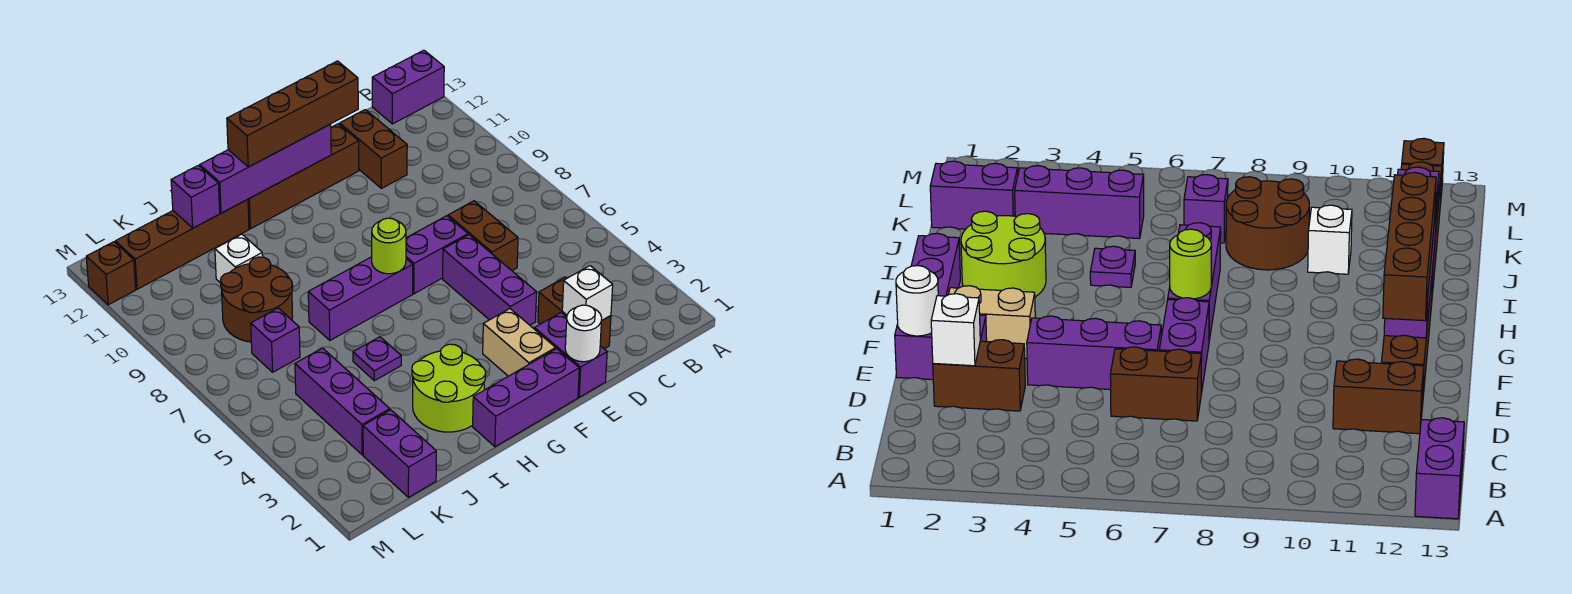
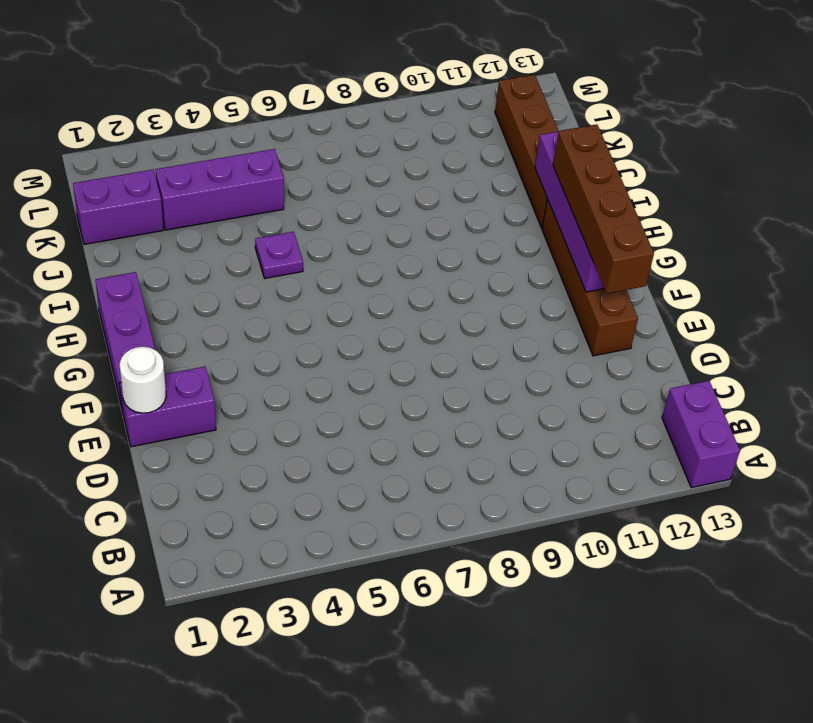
none -> brown brick D2:D3 level 1
none -> brown brick D6:D7 level 1
none -> brown brick D11:D12 level 1

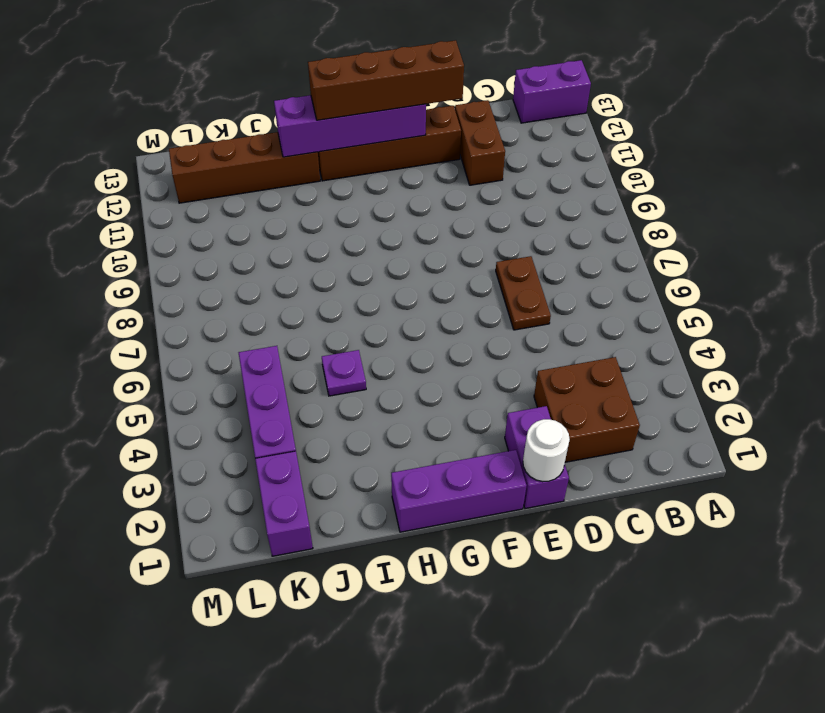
brown brick C2:D3 level 1 -> brown brick D2:D3 level 1
brown plate D6:D7 level 1 -> brown brick D6:D7 level 1
none -> purple brick E4:E6 level 1
none -> purple brick E7:F7 level 1
none -> tan brick F2:F3 level 1

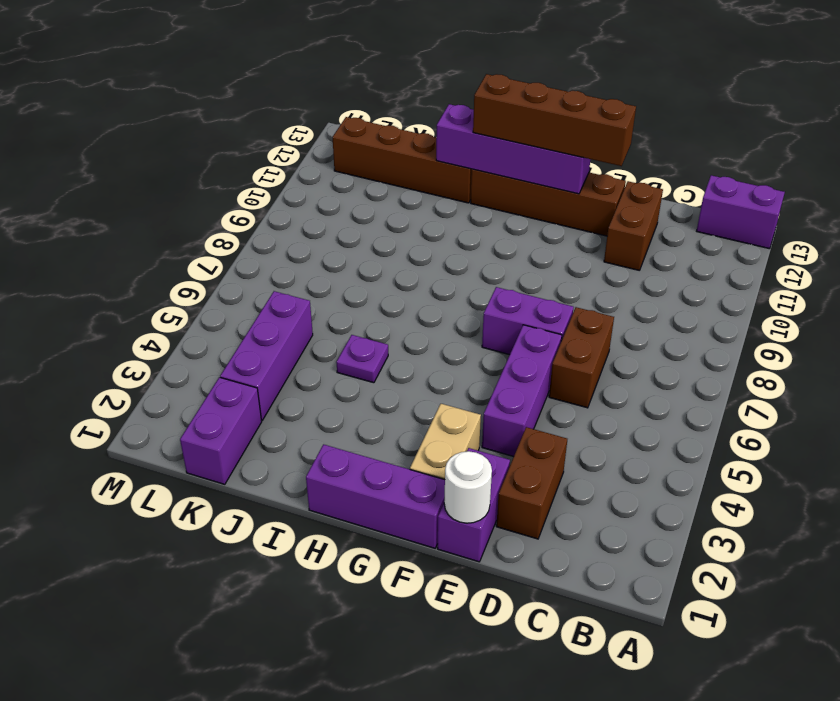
none -> purple brick G7:I7 level 1
none -> lime round brick H2:I3 level 1
none -> brown round brick J8:K9 level 1

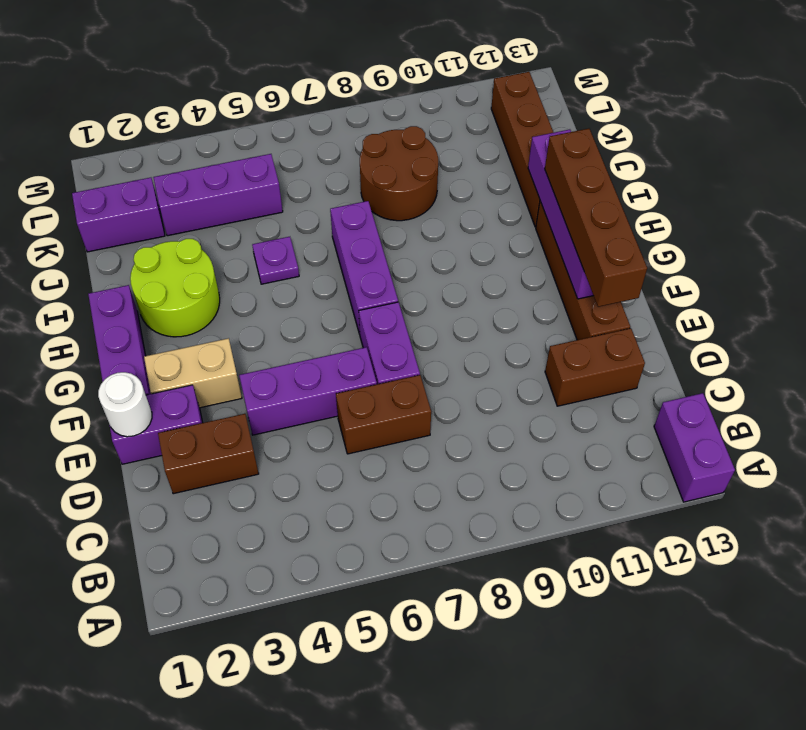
none -> white brick J10 level 1
none -> purple brick K7 level 1
none -> brown brick M12 level 1

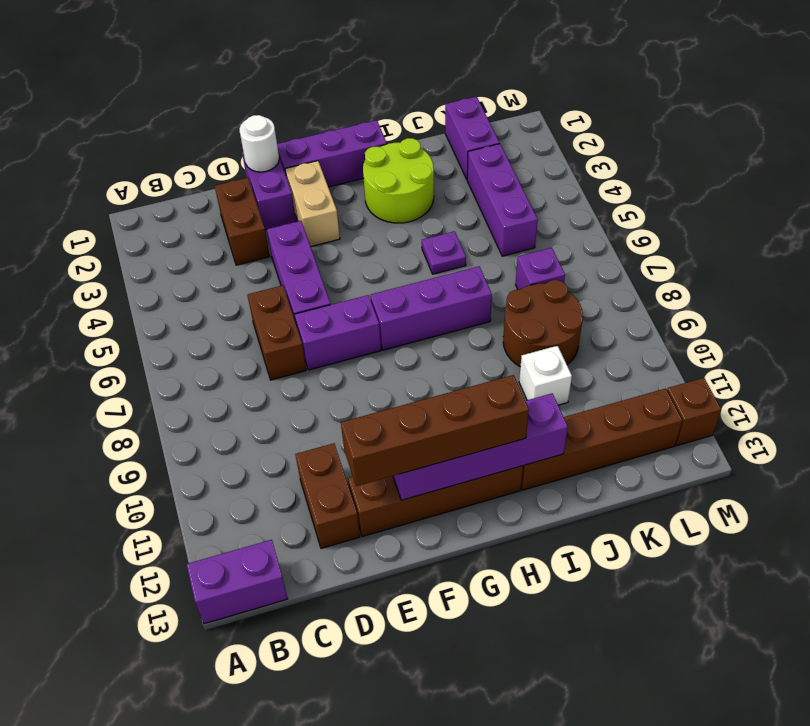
none -> white brick D2 level 2
none -> lime round brick G7 level 2
none -> purple brick J12 level 2

